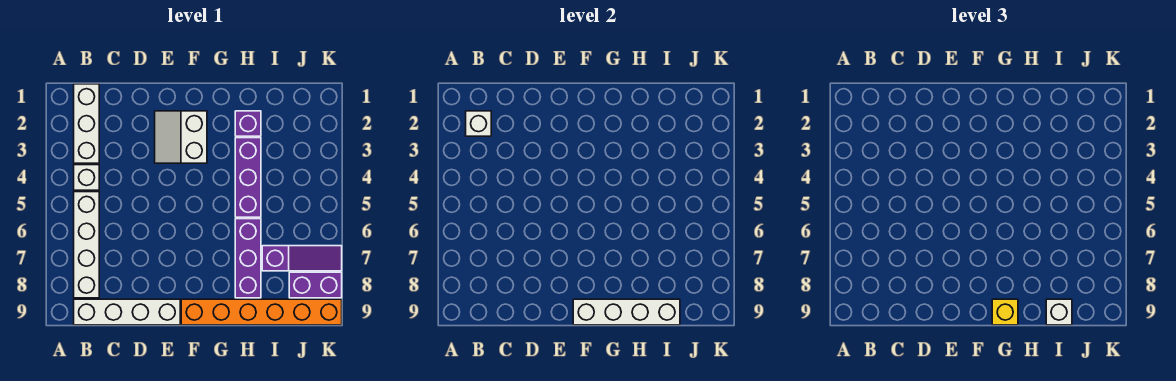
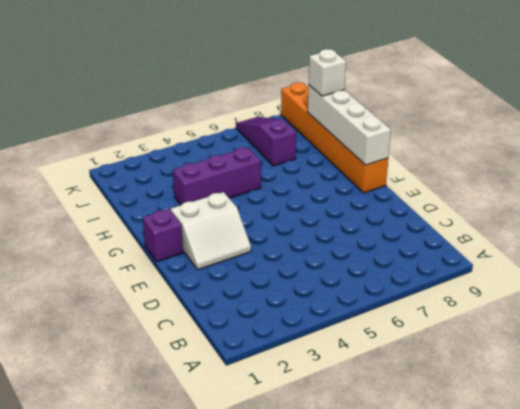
purple brick F1 level 1 -> purple brick H2 level 1
none -> white brick B1:B3 level 1
none -> white brick B4 level 1
none -> white brick B5:B8 level 1

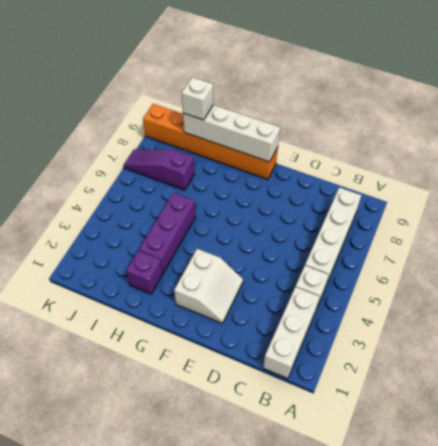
none -> white brick B9:E9 level 1
none -> purple brick H6:H8 level 1
none -> purple brick J8:K8 level 1

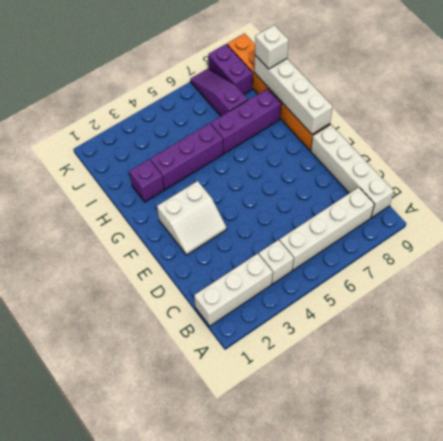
none -> white brick B2 level 2
none -> yellow brick G9 level 3

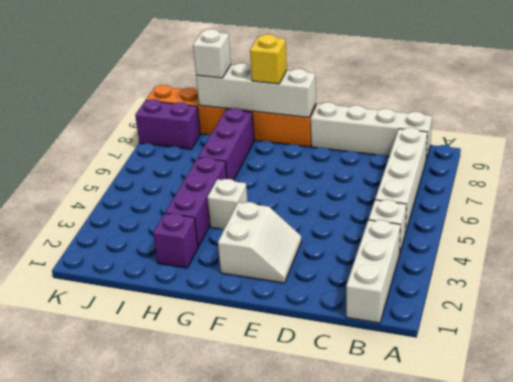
white brick G4 level 1 -> white brick B2 level 2
none -> purple slope I7:K7 level 1 top I

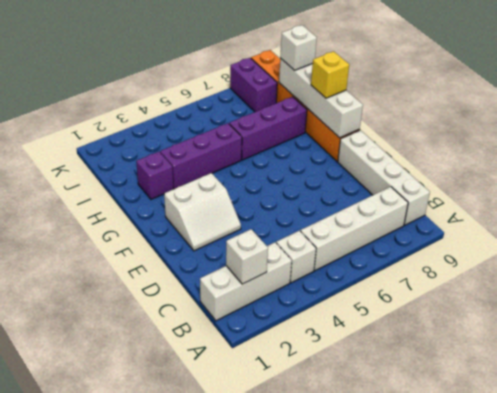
none -> purple slope I7:K7 level 1 top I

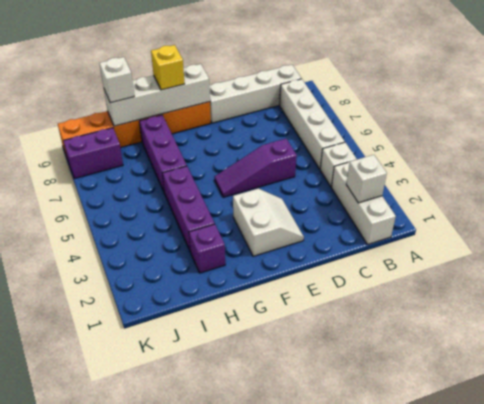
purple slope D5:F5 level 1 top D -> purple slope I7:K7 level 1 top I

